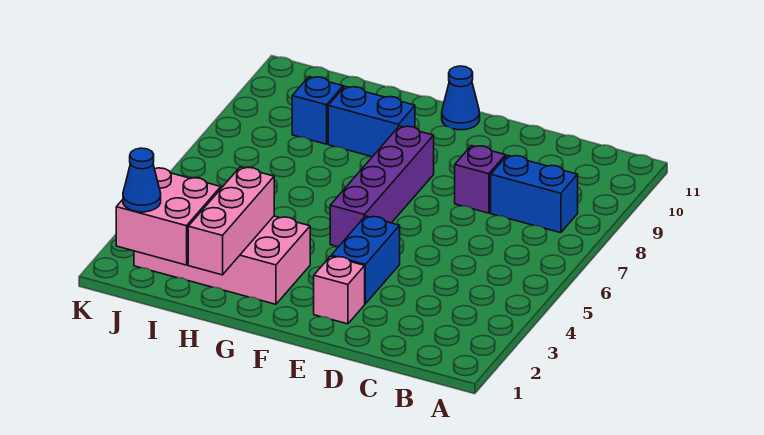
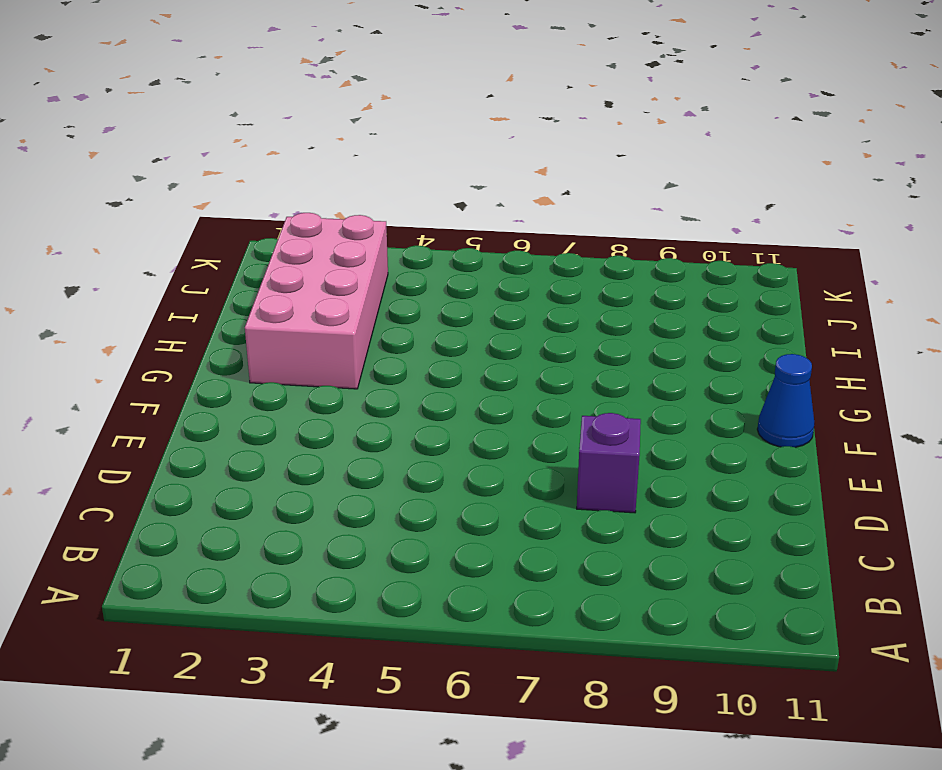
none -> blue brick B8:C8 level 1
none -> pink brick E2 level 1
none -> blue brick E3:E4 level 1

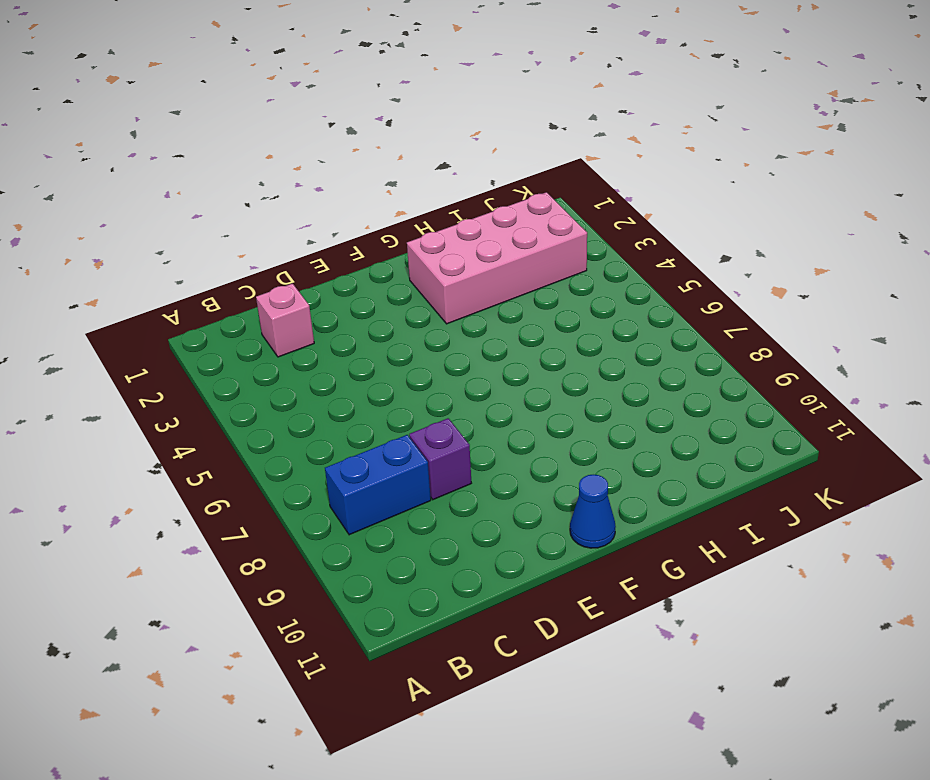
pink brick C2 level 1 -> pink brick E2 level 1
none -> blue brick E3:E4 level 1
none -> purple brick F5:F8 level 1
none -> blue brick G9:H9 level 1

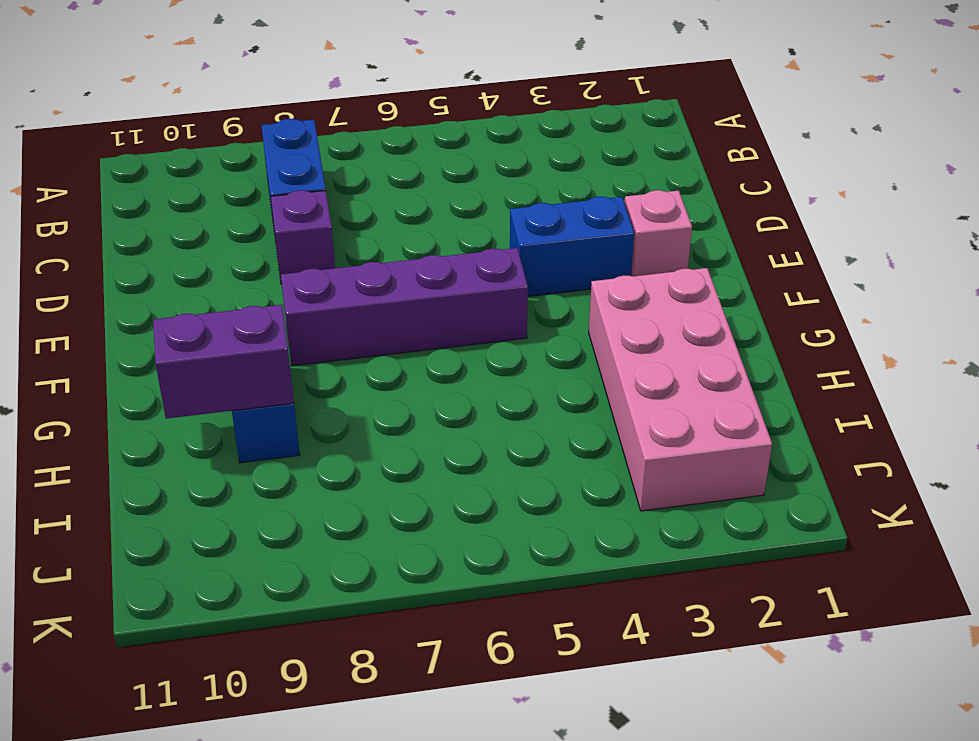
purple brick H9:H10 level 2 -> none
none -> blue cone F11 level 1
none -> blue brick I9 level 1
none -> pink brick H1:H3 level 2

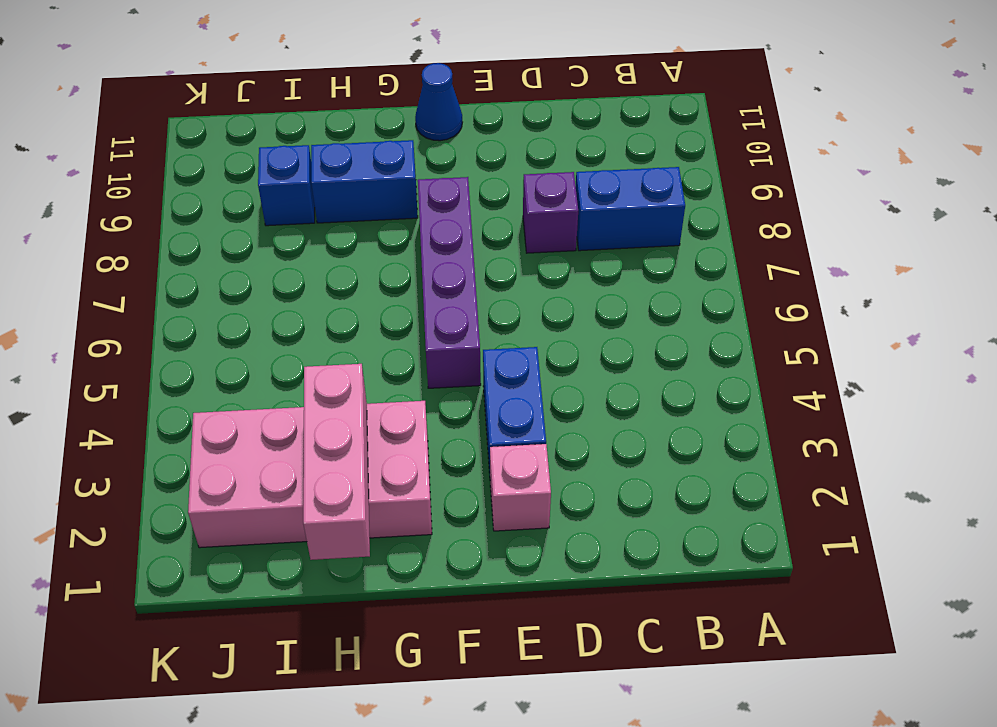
none -> pink brick I1:J2 level 2
none -> blue cone J1 level 3

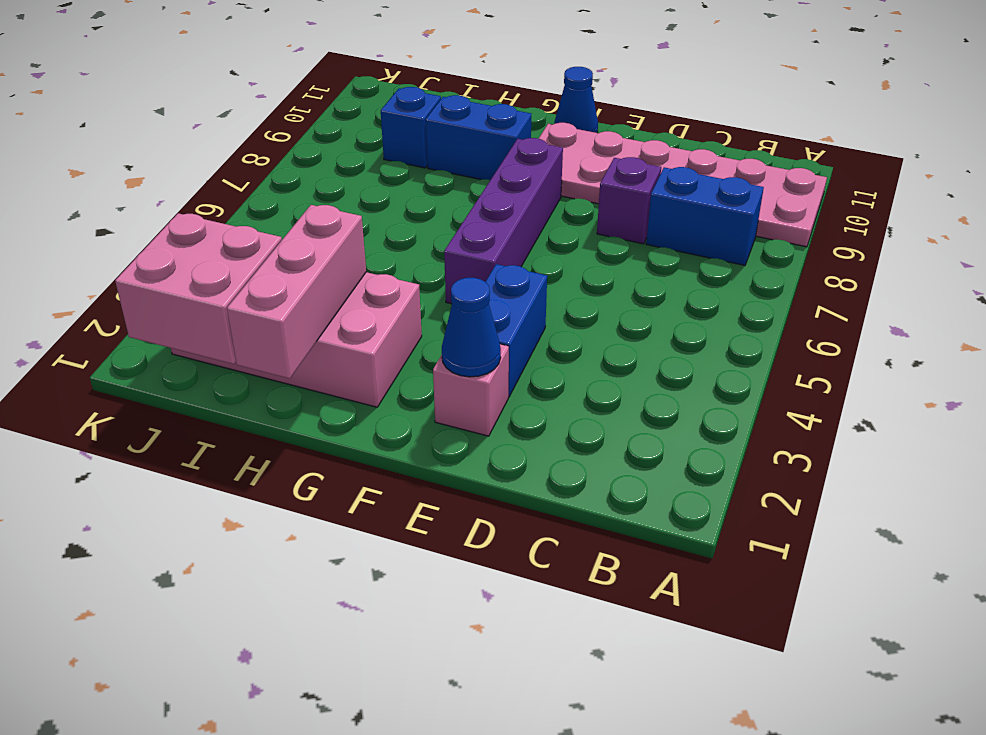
pink plate A9:F10 level 1 -> none
blue cone E2 level 2 -> blue cone J1 level 3

